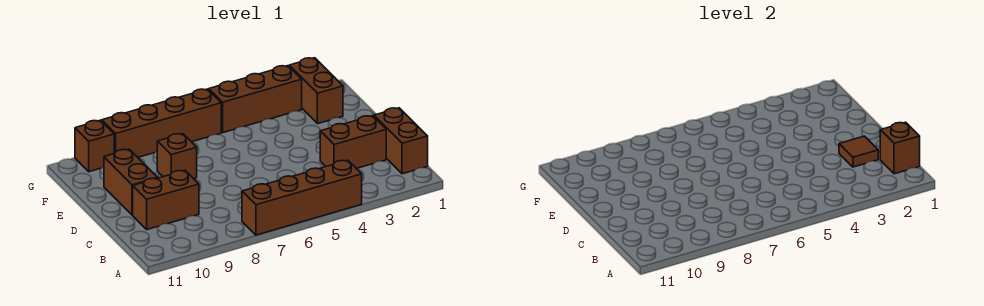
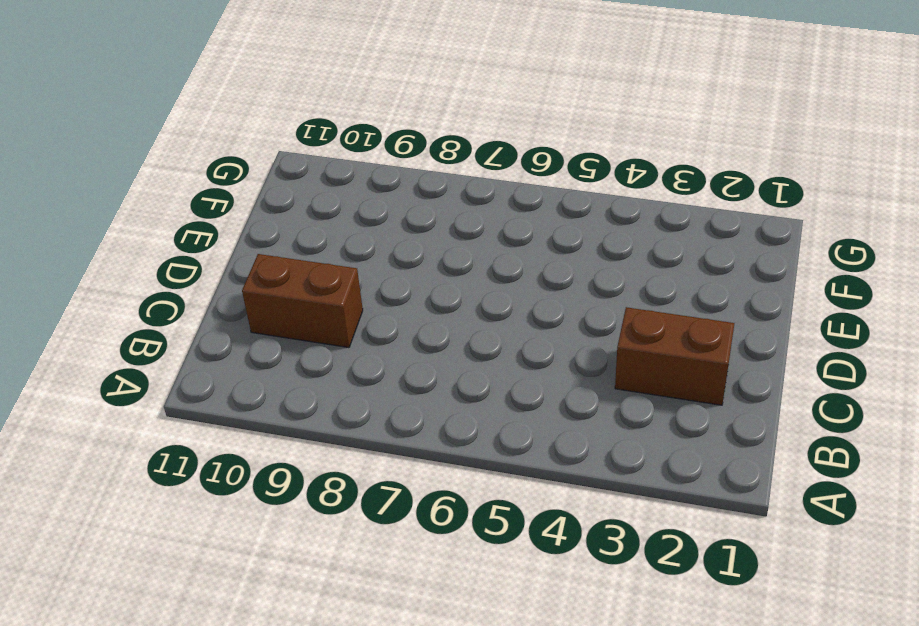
none -> brown brick A4:A7 level 1
none -> brown brick B1:C1 level 1
none -> brown brick D10:E10 level 1

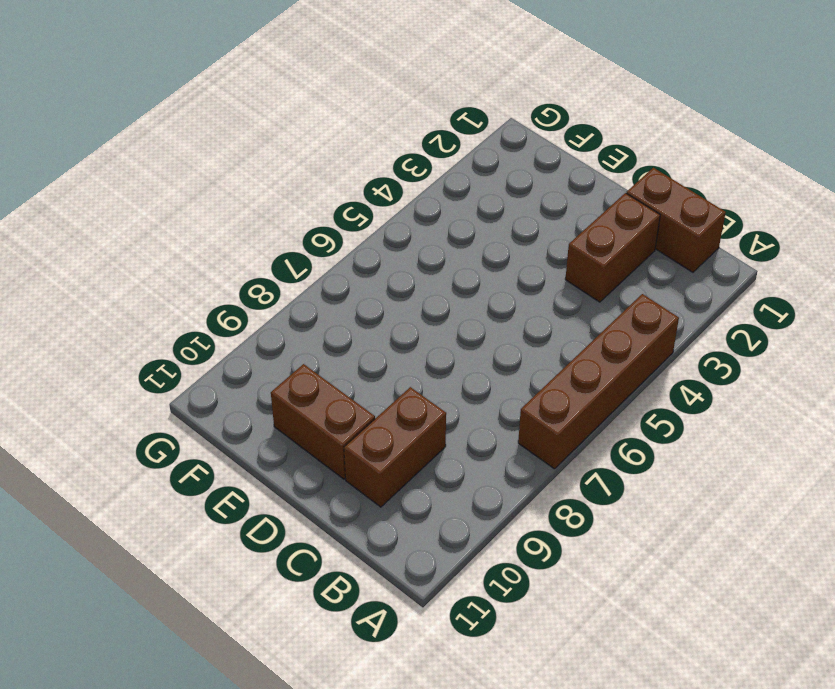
none -> brown brick E8 level 1
none -> brown brick F2:G2 level 1
none -> brown brick G3:G5 level 1

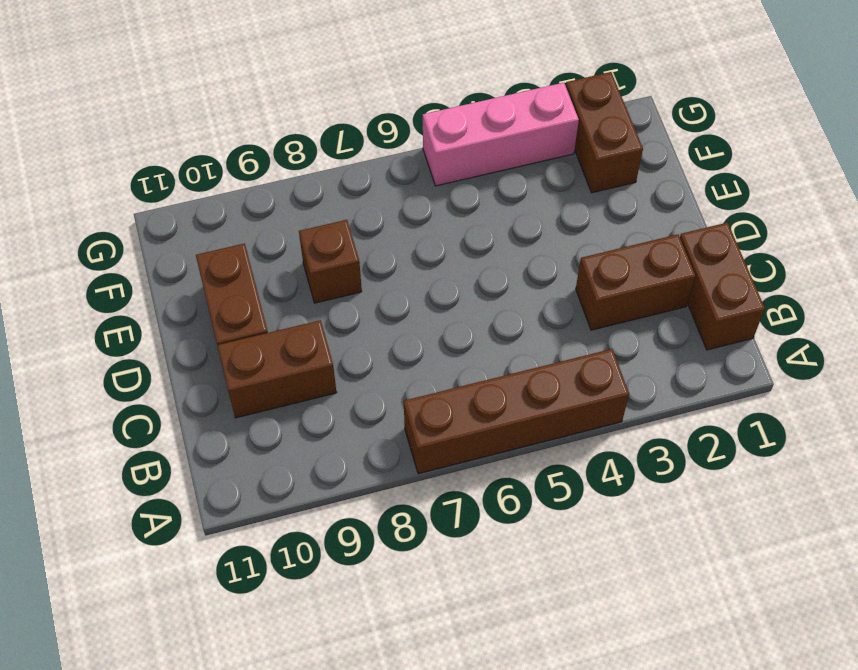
pink brick G3:G5 level 1 -> brown brick G3:G5 level 1
none -> brown brick G6:G9 level 1
none -> brown brick G10 level 1
none -> brown brick B1 level 2

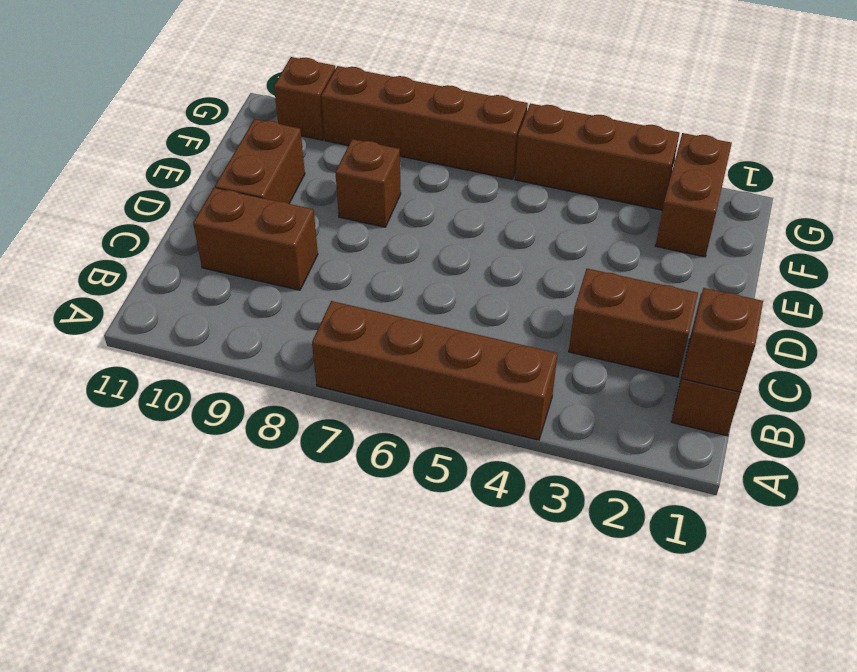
none -> brown tile C2 level 2

